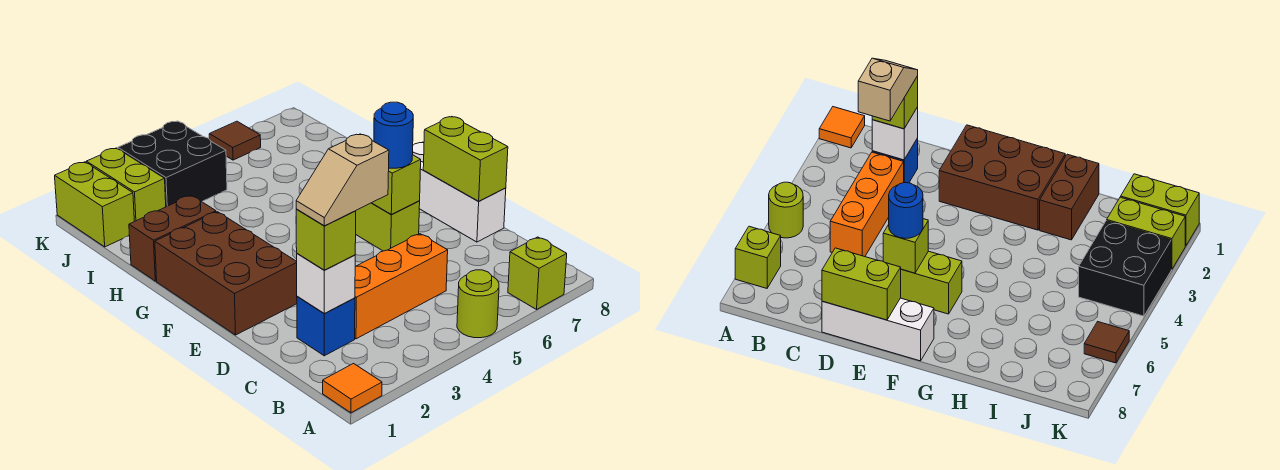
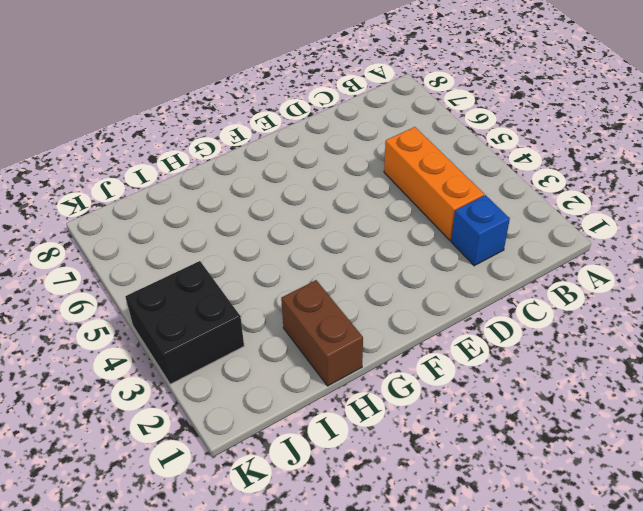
none -> orange tile A1 level 1
none -> lime round brick A5 level 1
none -> lime brick A7 level 1

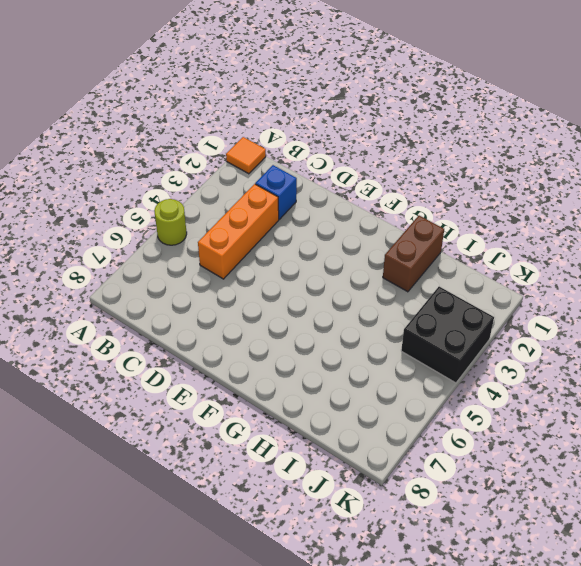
none -> lime brick A7 level 1
none -> white brick D8:F8 level 1
none -> brown brick E1:G2 level 1

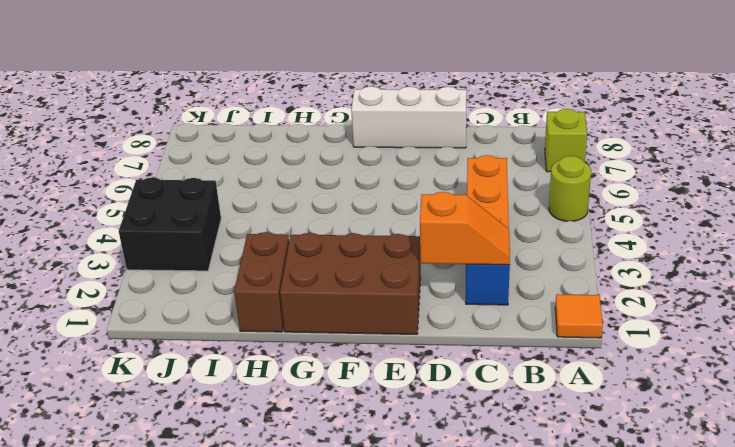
orange slope C2:D2 level 2 top D -> white brick C2 level 2
none -> lime brick E6:F6 level 1
none -> lime brick J1:K1 level 1
none -> lime brick J2:K2 level 1

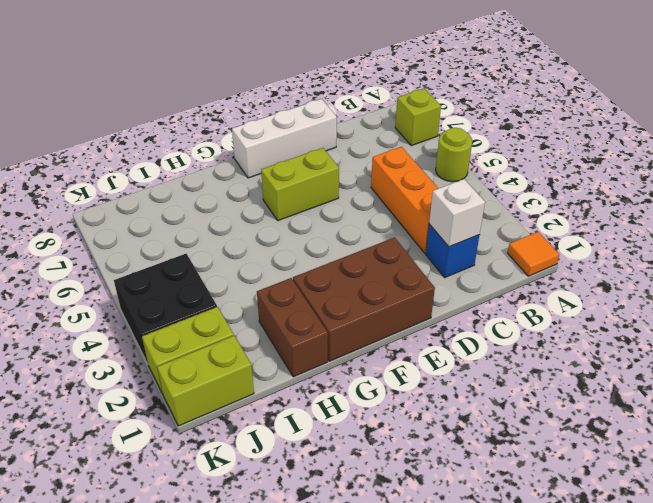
none -> brown tile K6 level 1
none -> lime brick D8:E8 level 2
none -> lime brick E6 level 2

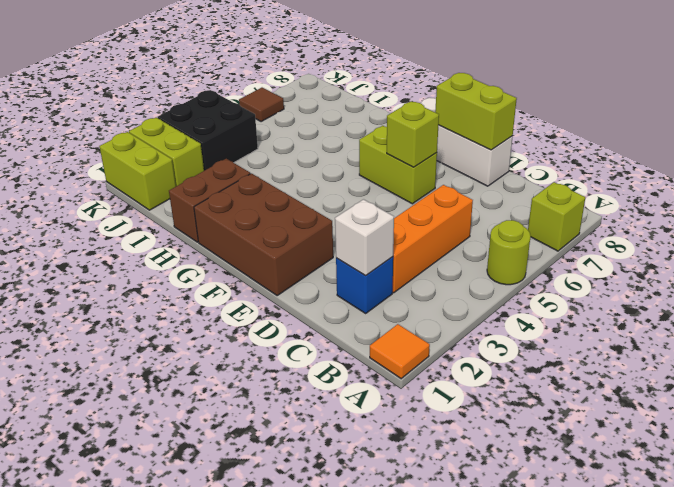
none -> lime brick C2 level 3
none -> blue round brick E6 level 3
none -> tan slope C2:C3 level 4 top 3

